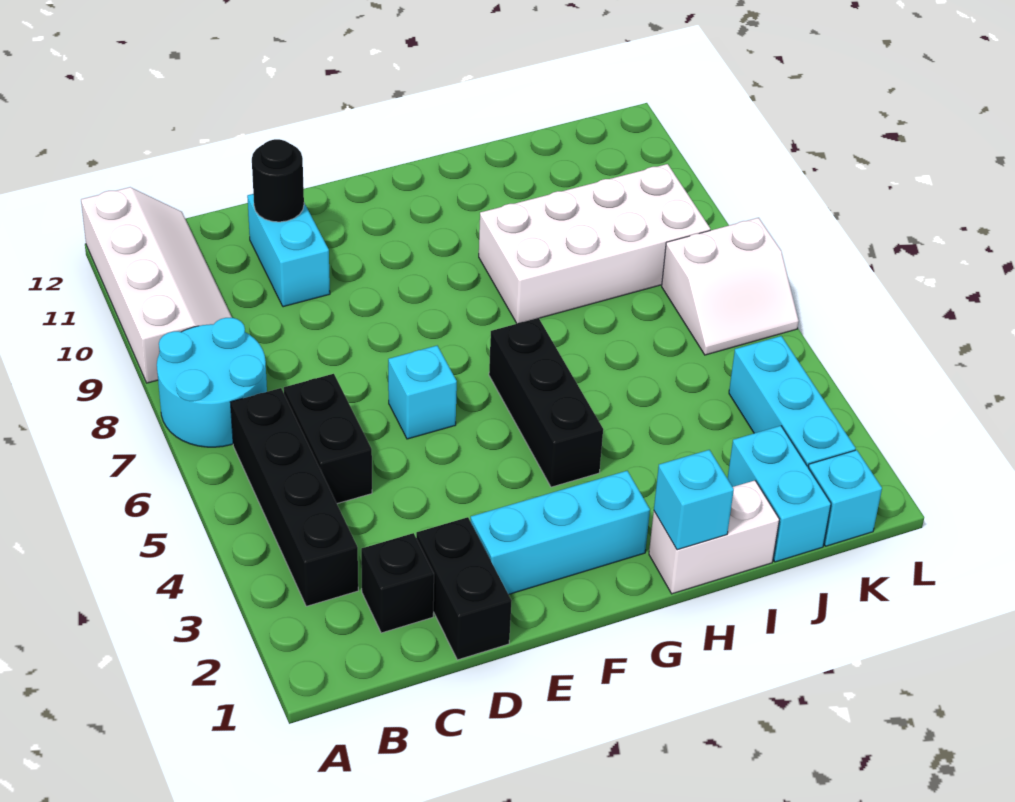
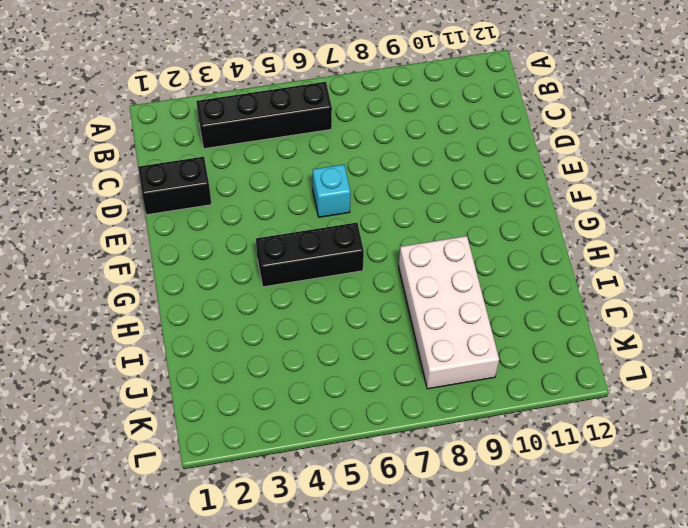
none -> cyan round brick A7:B8 level 1
none -> white slope A9:B12 level 1 top A
none -> black brick C2 level 1

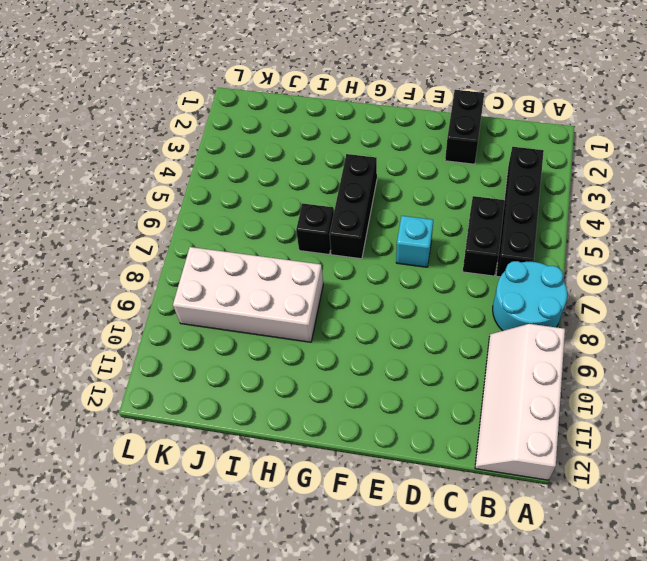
black brick H6 level 1 -> black brick C2 level 1
none -> cyan brick D10:D11 level 1
none -> cyan brick E2:G2 level 1
none -> white brick H1:I1 level 1

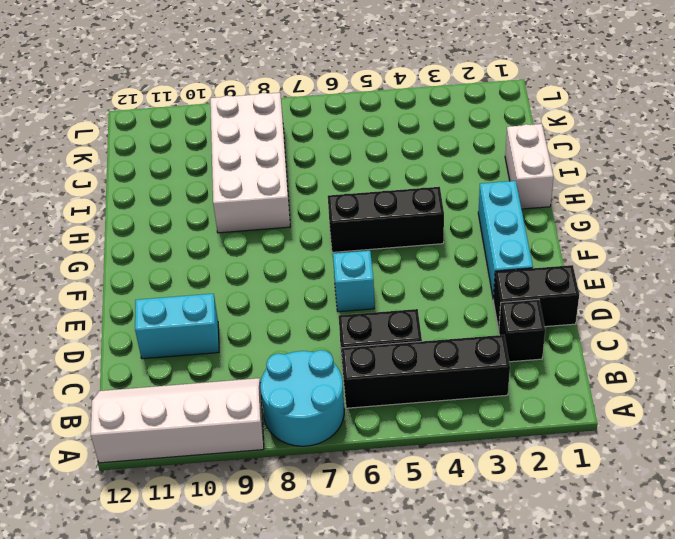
none -> cyan brick J1:J2 level 1
none -> cyan brick K1 level 1
none -> cyan brick K2:K4 level 1

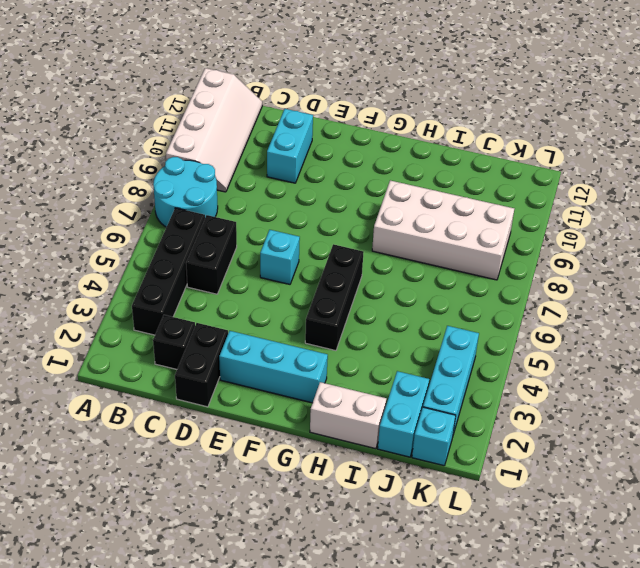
none -> white slope K6:L7 level 1 top 7
none -> black round brick D11 level 2
none -> cyan brick H1 level 2

